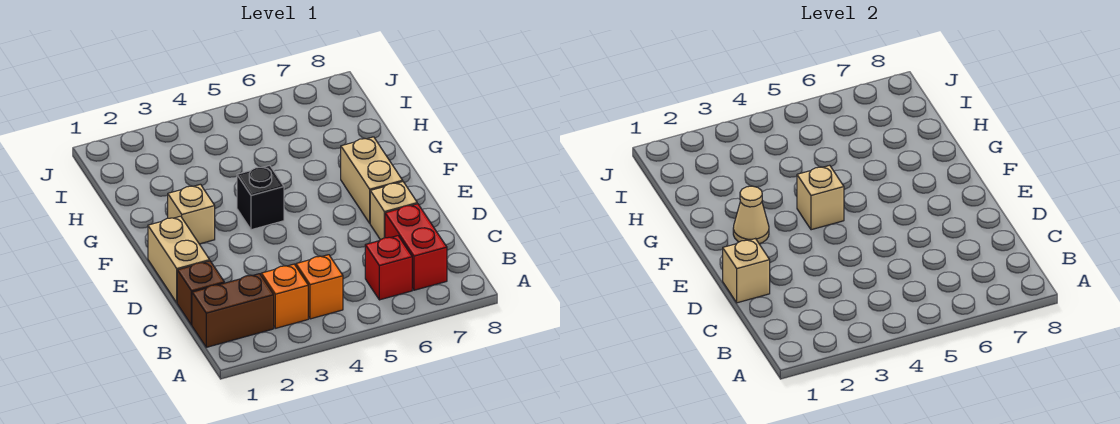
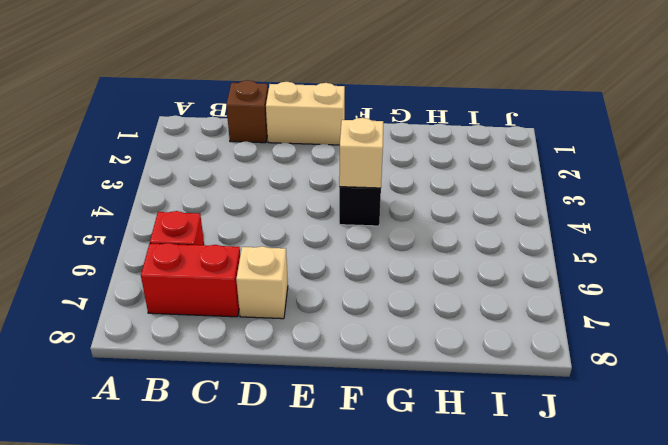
none -> brown brick B1:B2 level 1
none -> orange brick B3 level 1
none -> orange brick B4 level 1

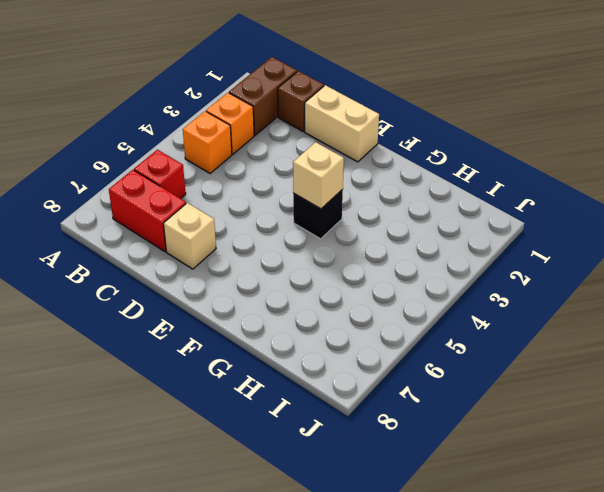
none -> tan brick E7:F7 level 1
none -> tan brick F2 level 1
none -> tan brick D1 level 2

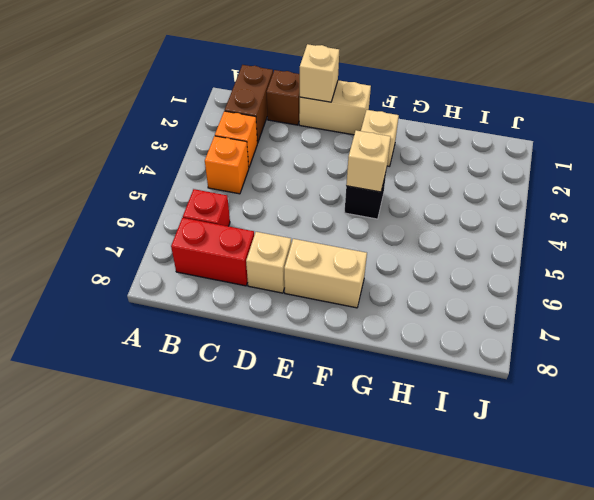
none -> tan cone F2 level 2

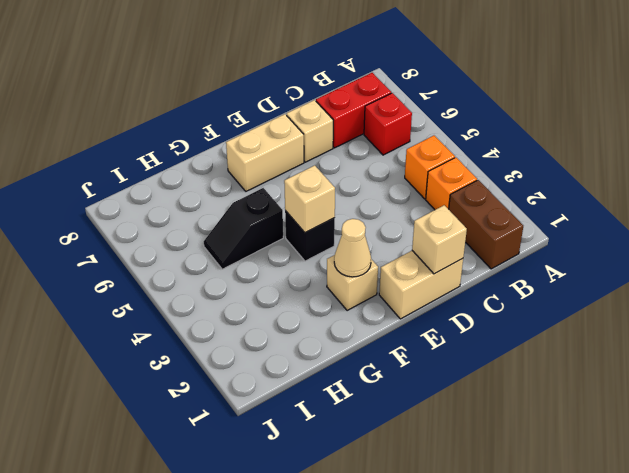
black slope G5:H5 level 1 top G -> none
none -> brown brick C1 level 1

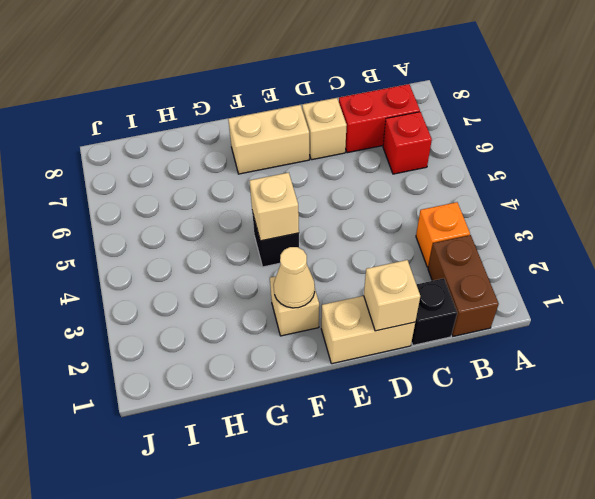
black brick C1 level 1 -> brown brick C1 level 1
none -> orange brick B4 level 1

